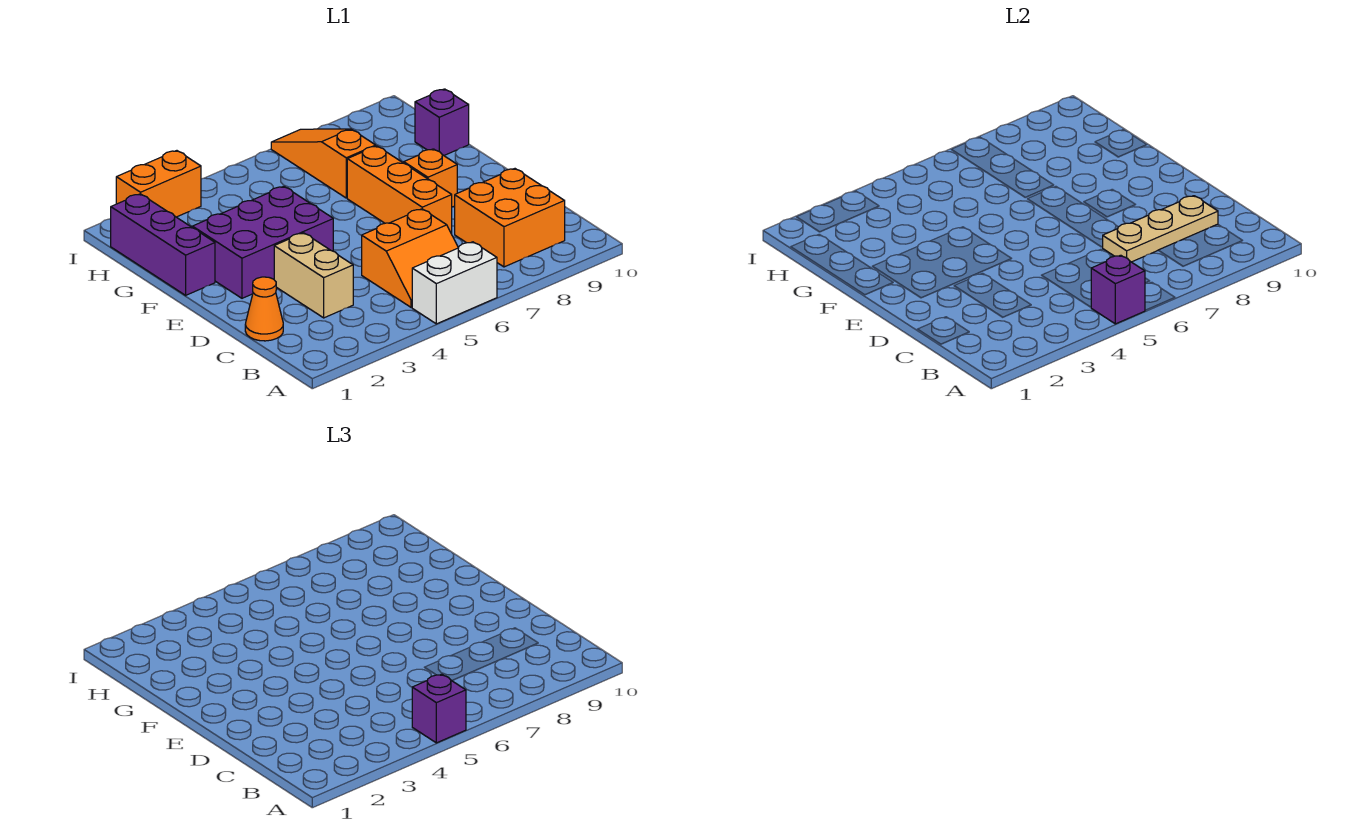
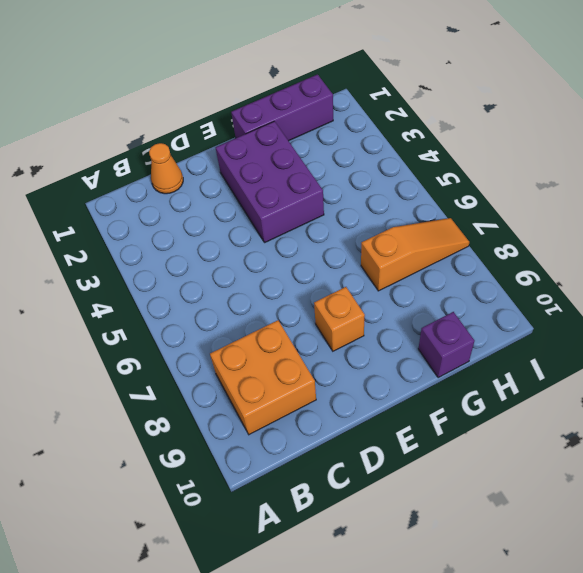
none -> white brick A5:A6 level 1
none -> orange slope B5:C6 level 1 top C
none -> tan brick C3:D3 level 1

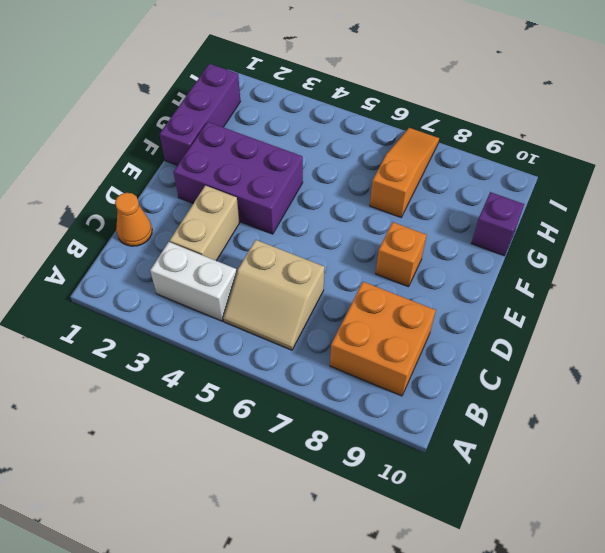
white brick B3:B4 level 1 -> white brick A5:A6 level 1
tan slope B5:C6 level 1 top C -> orange slope B5:C6 level 1 top C
none -> orange brick D7:F7 level 1
none -> orange brick I2:I3 level 1
none -> purple brick A5 level 2

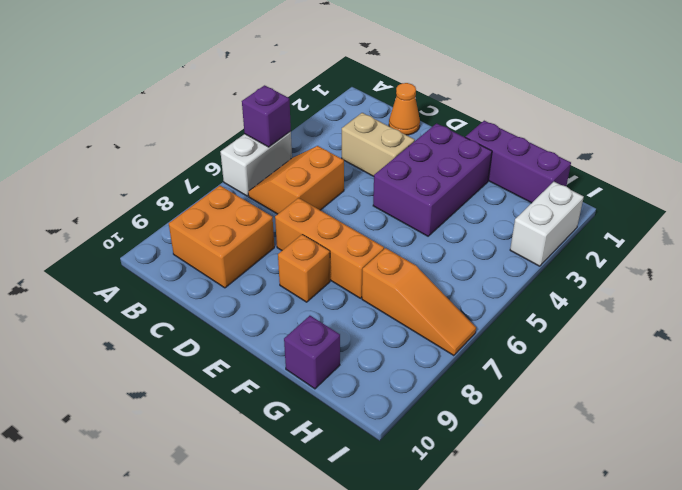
white brick I2:I3 level 1 -> orange brick I2:I3 level 1
none -> tan plate C7:C9 level 2
none -> purple brick A5 level 3

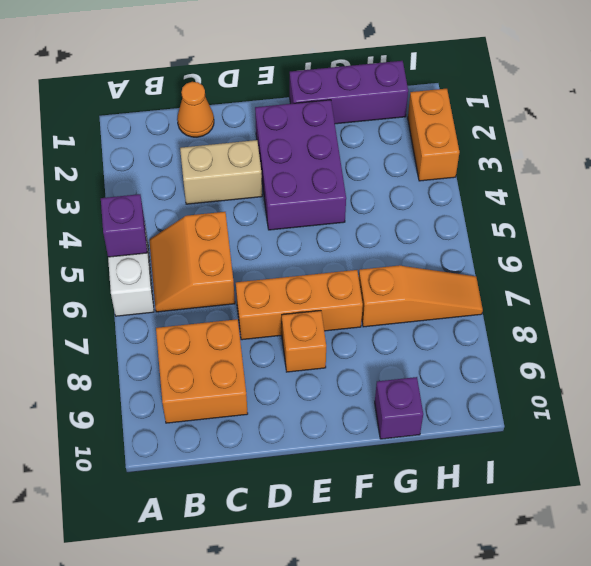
none -> tan plate C7:C9 level 2
none -> purple brick A5 level 3

